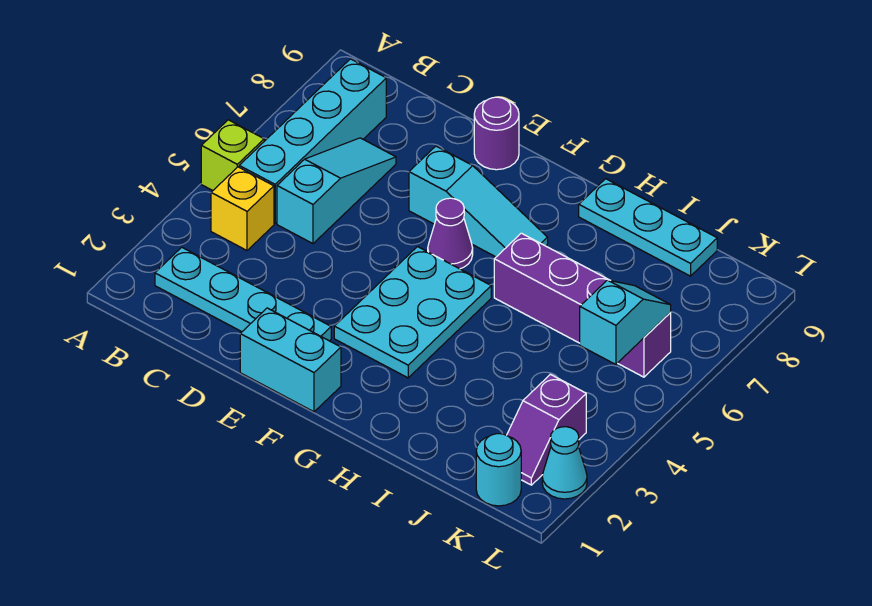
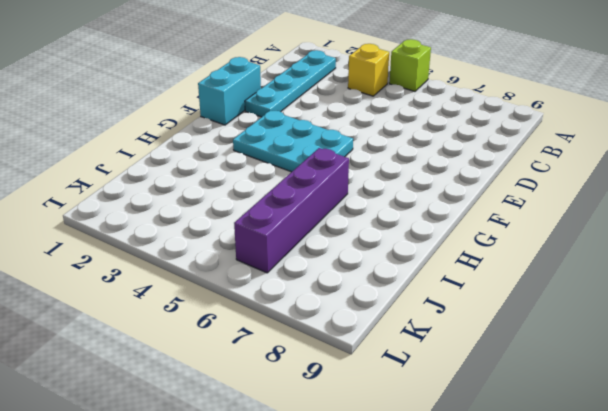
none -> cyan brick B5:B8 level 1
none -> cyan slope C5:C7 level 1 top 5
none -> cyan slope E7:G7 level 1 top E

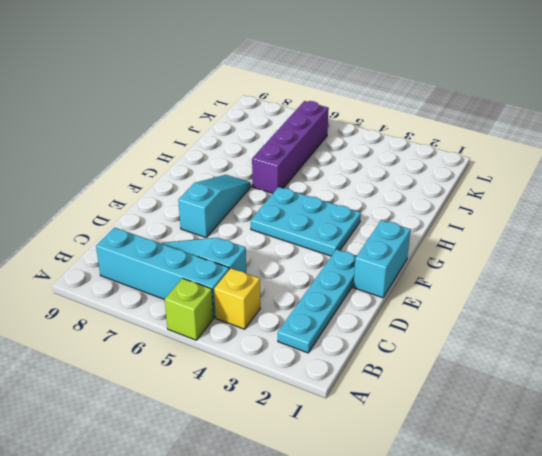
none -> purple round brick E9 level 1
none -> purple cone F6 level 1
none -> cyan plate H9:J9 level 1

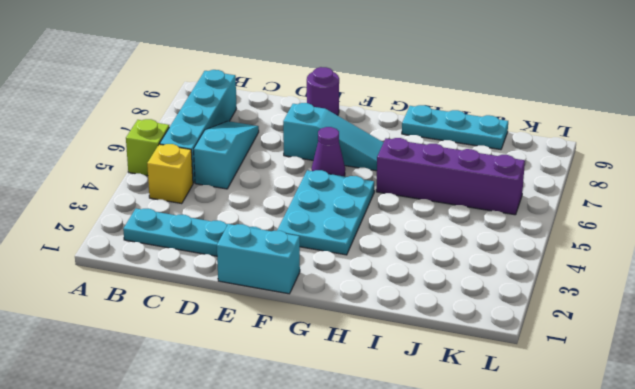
none -> cyan round brick K1 level 1
none -> purple slope K2:K3 level 1 top 3
none -> cyan cone L2 level 1

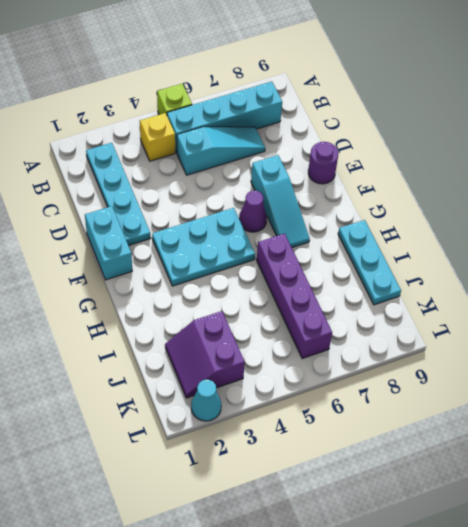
purple slope J2:K3 level 1 top 3 -> purple slope K2:K3 level 1 top 3
none -> cyan round brick K1 level 1
none -> cyan slope K5:K6 level 2 top 5

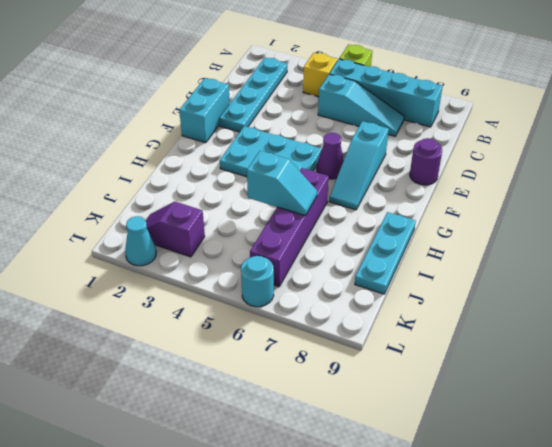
cyan slope I5:I6 level 2 top 5 -> cyan slope K5:K6 level 2 top 5
cyan round brick L6 level 1 -> cyan round brick K1 level 1

